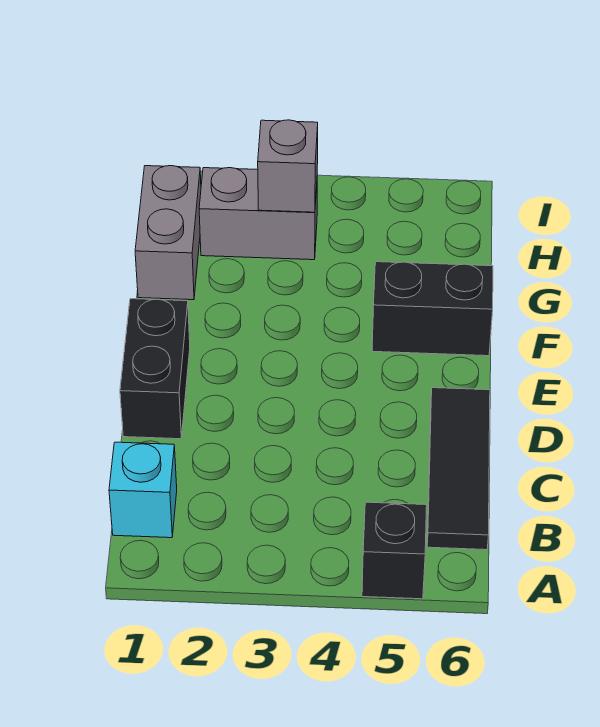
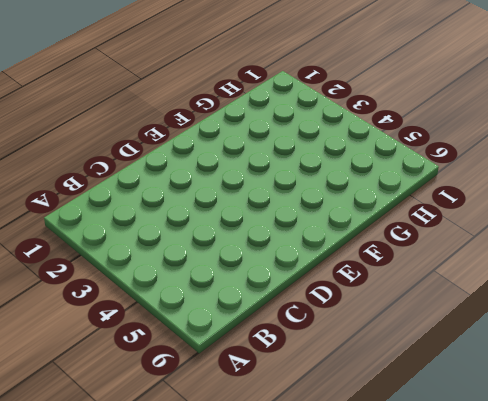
none -> black brick A5 level 1
none -> cyan brick B1 level 1

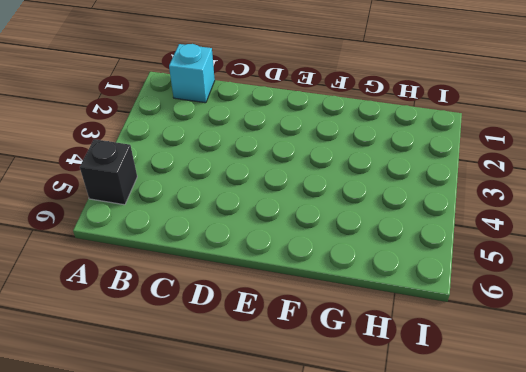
none -> black tile B6:D6 level 1
none -> black brick D1:E1 level 1

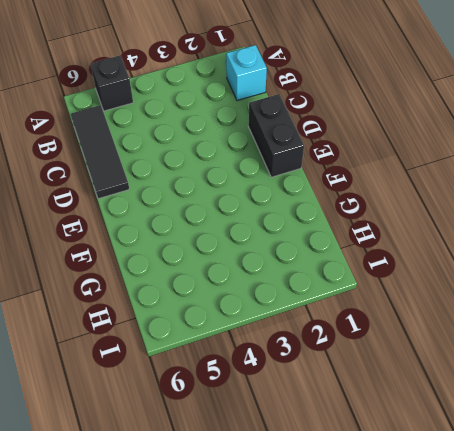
none -> black brick F5:F6 level 1
none -> grey brick G1:H1 level 1

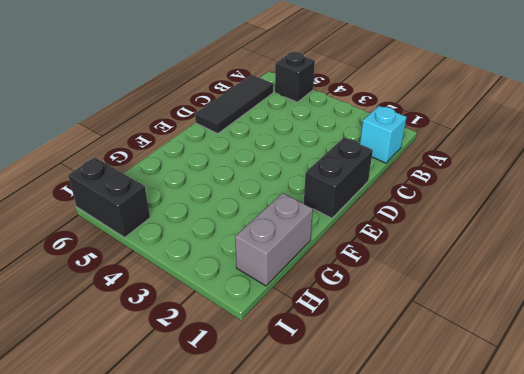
black brick I5:I6 level 1 -> black brick F5:F6 level 1
none -> grey brick H2:H3 level 1
none -> grey brick H3 level 2

